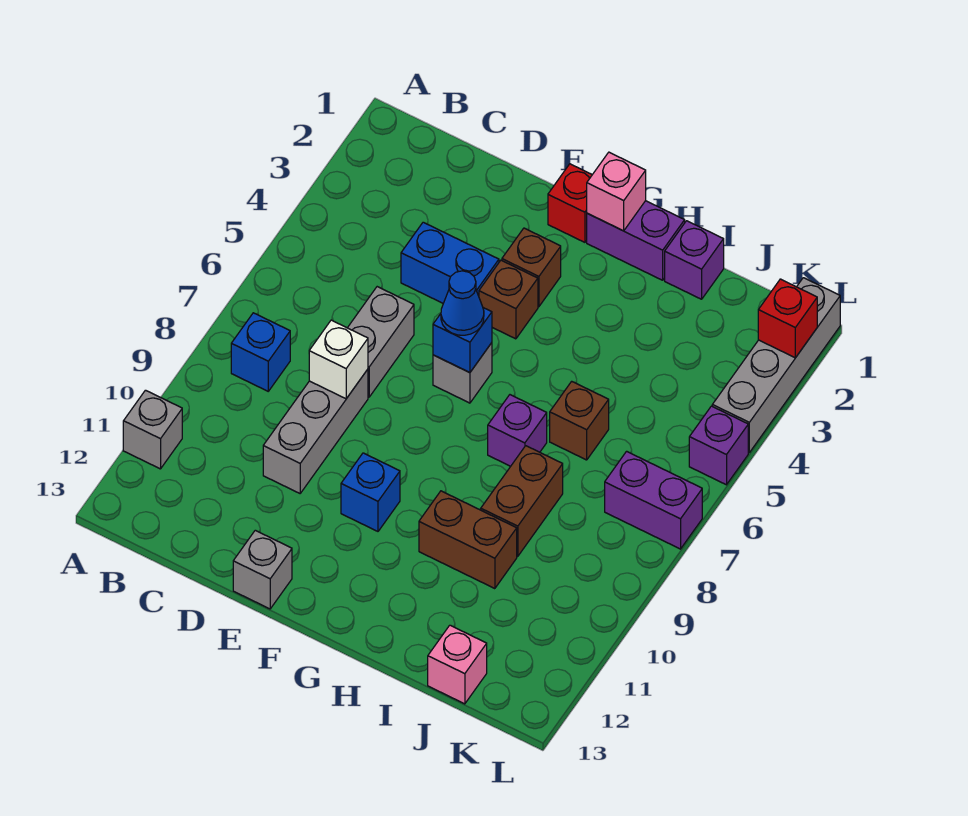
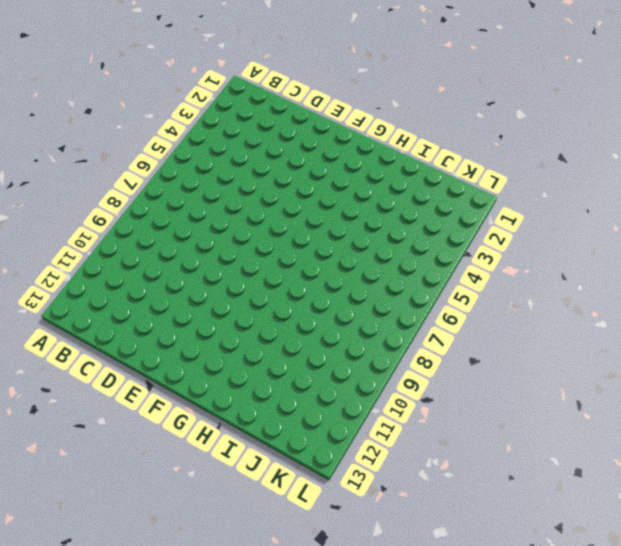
none -> grey brick A11 level 1
none -> blue brick B8 level 1
none -> blue brick D4:E4 level 1

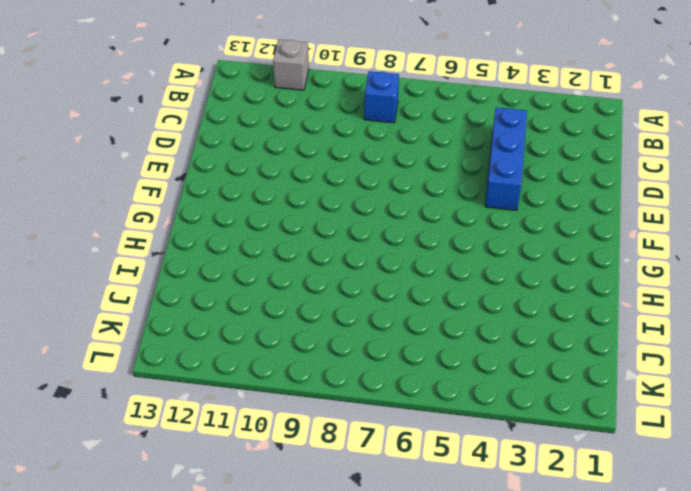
blue brick C4:E4 level 1 -> blue brick D4:E4 level 1
none -> grey brick D6:D7 level 1
none -> grey brick D8:D10 level 1
none -> grey brick E13 level 1

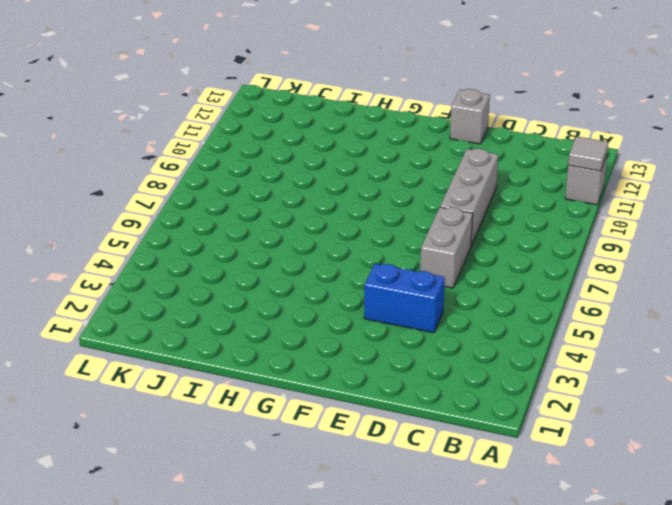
grey tile A11 level 2 -> none
none -> blue brick B8 level 1
none -> red brick F1 level 1
none -> brown brick F3 level 1

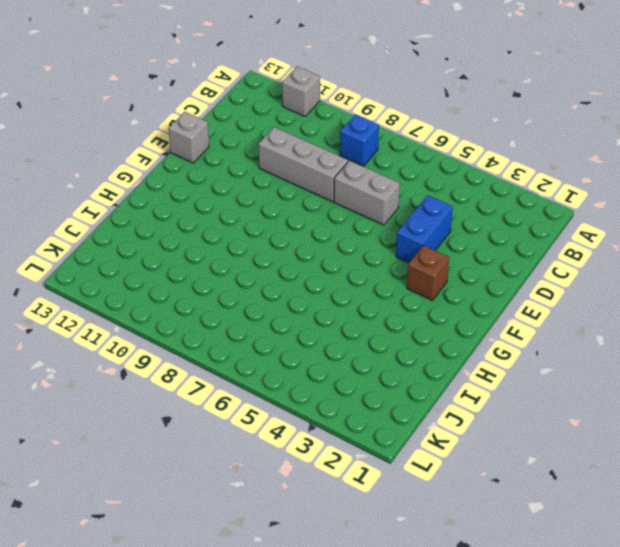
none -> red brick F1 level 1
none -> brown brick F4 level 1
none -> grey brick F6 level 1

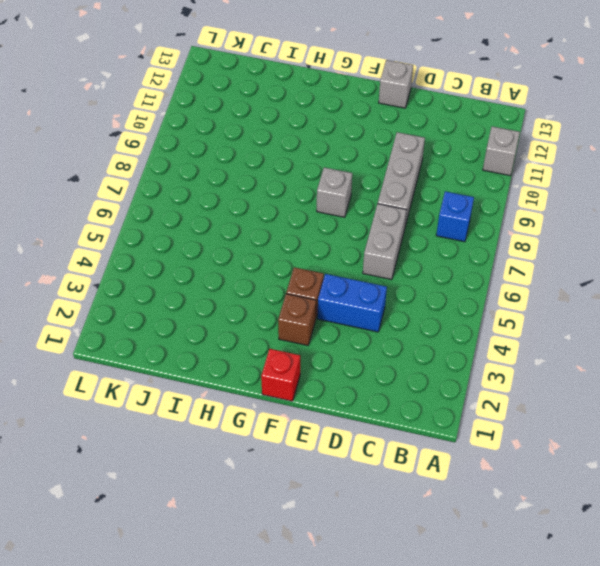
grey brick F8 level 1 -> grey brick F6 level 1
none -> blue brick F10 level 1
none -> purple brick G1:H1 level 1
none -> purple brick H7 level 1

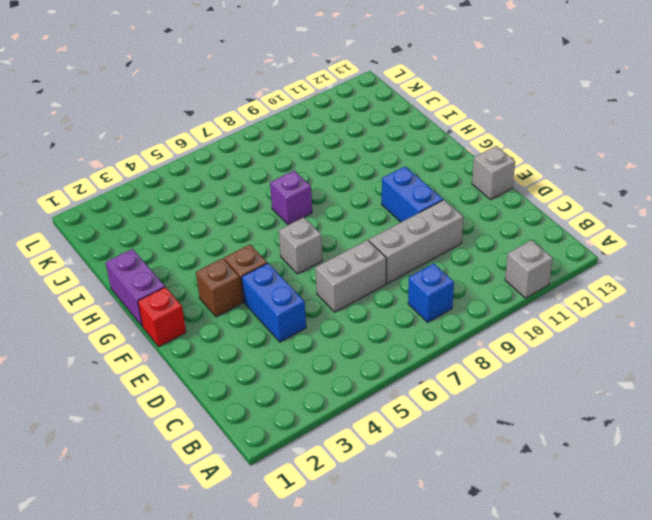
blue brick E10:F10 level 1 -> blue brick F10 level 1
none -> brown brick H10:I10 level 1
none -> purple brick I1 level 1
none -> brown brick I6 level 1

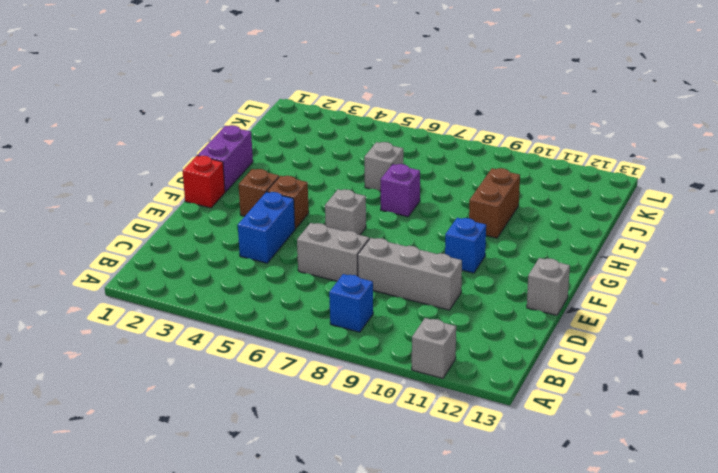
grey brick I6 level 1 -> brown brick I6 level 1
none -> purple brick I1 level 1
none -> brown brick I8:I9 level 1
none -> pink brick J13 level 1

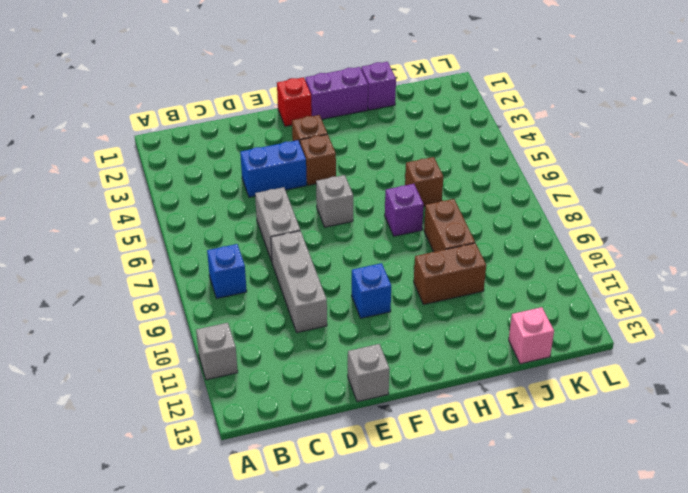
none -> purple brick K7:L7 level 1
none -> grey brick L1:L4 level 1
none -> purple brick L5 level 1

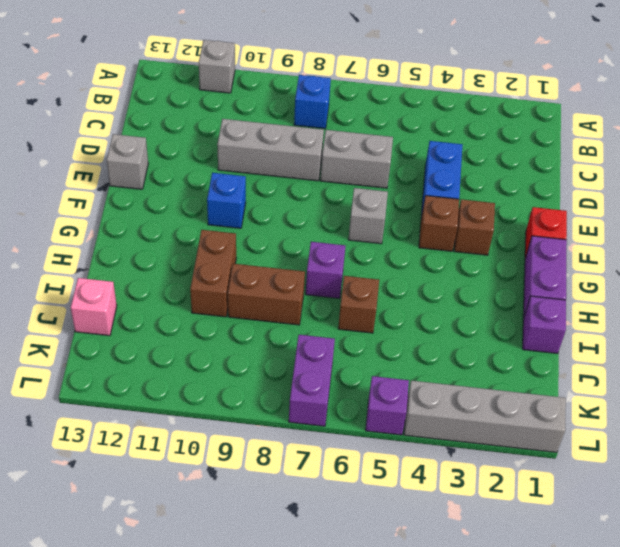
none -> white brick D8 level 2
none -> blue brick F6 level 2
none -> pink brick G1 level 2

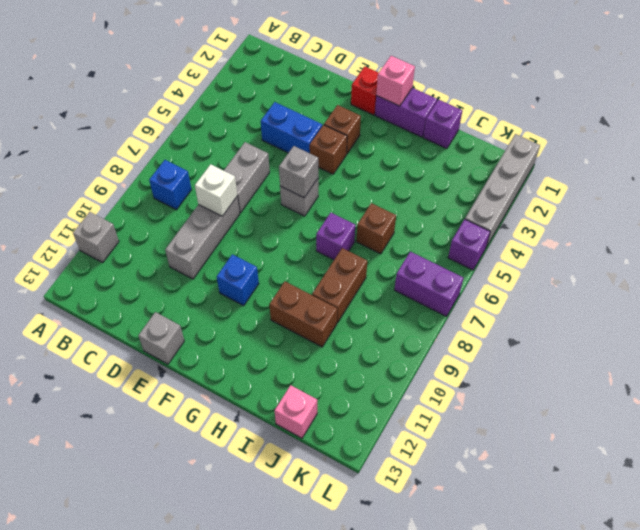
grey brick F6 level 2 -> blue brick F6 level 2
none -> red brick L2 level 2
none -> blue cone F6 level 3

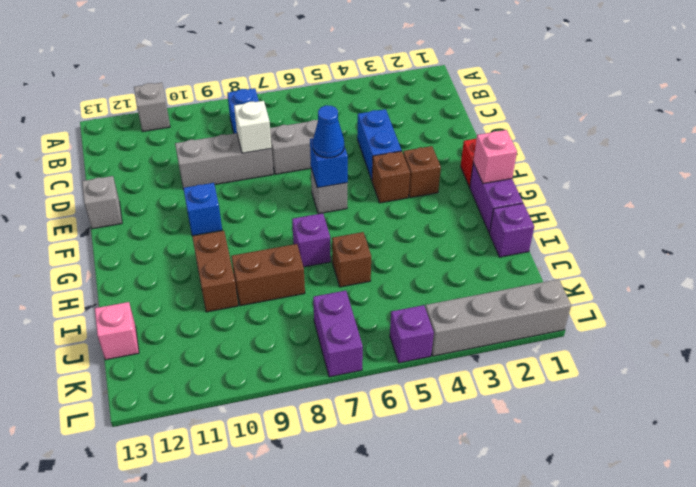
none -> red brick L2 level 2

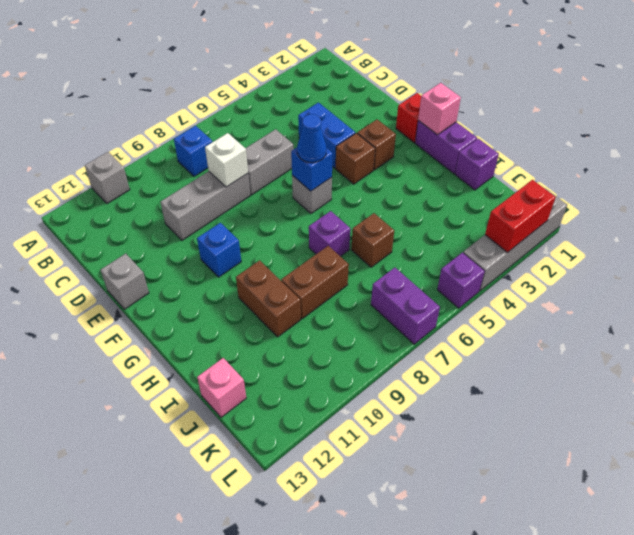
red brick L2:L3 level 2 -> red brick L2 level 2

